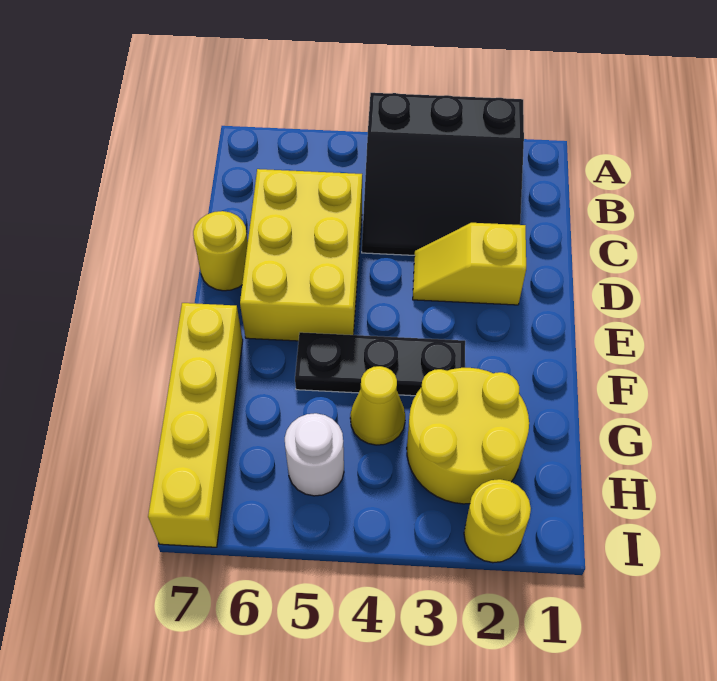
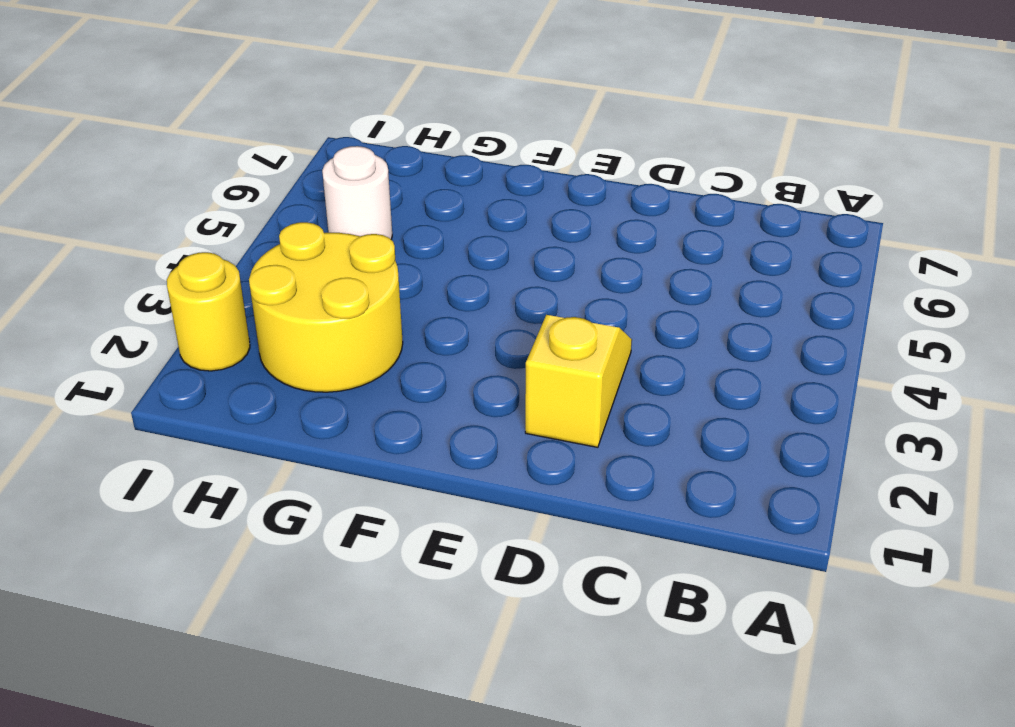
none -> black slope A2:C4 level 1 top A
none -> yellow brick C5:E6 level 1

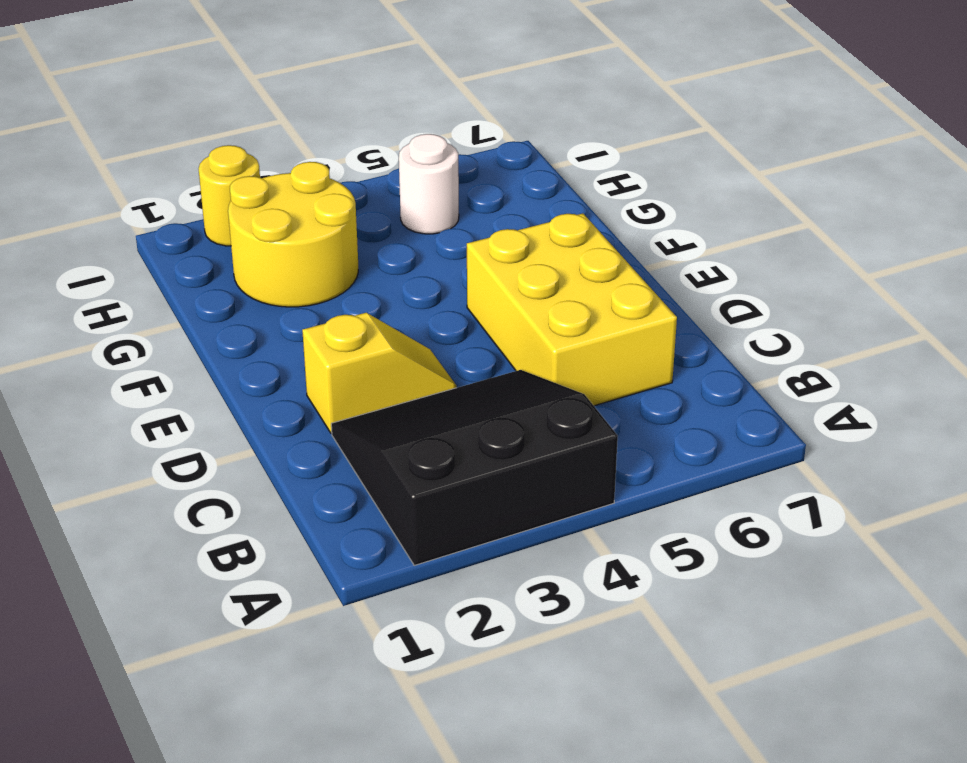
none -> yellow round brick D7 level 1
none -> black plate F3:F5 level 1

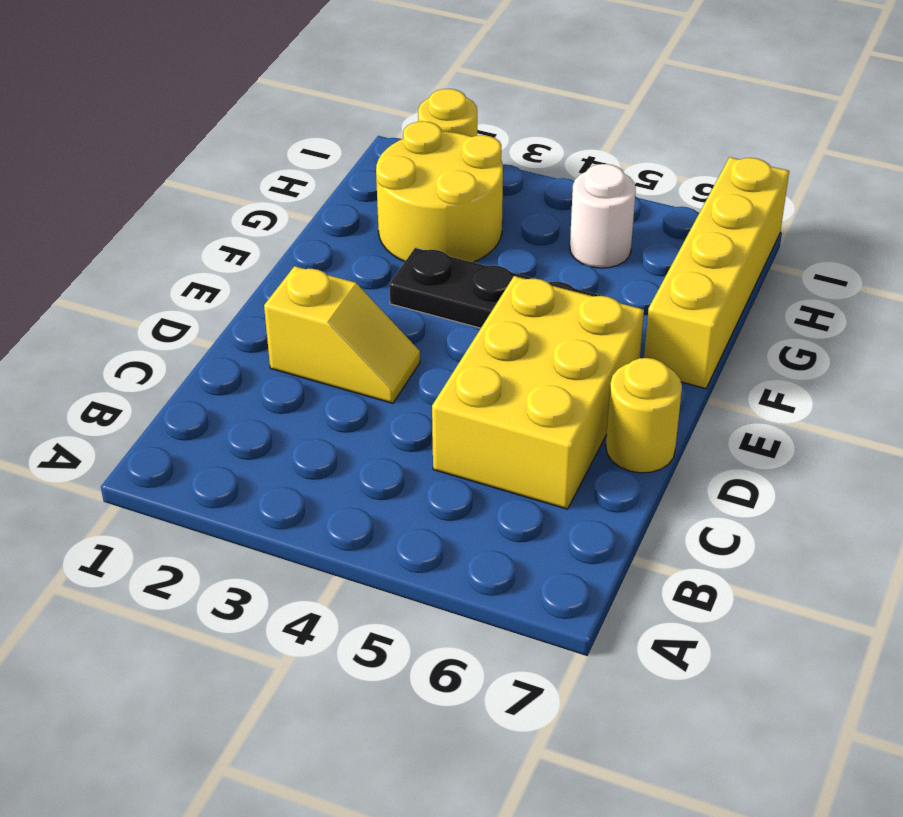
none -> black slope A2:C4 level 1 top A
none -> yellow cone G4 level 1

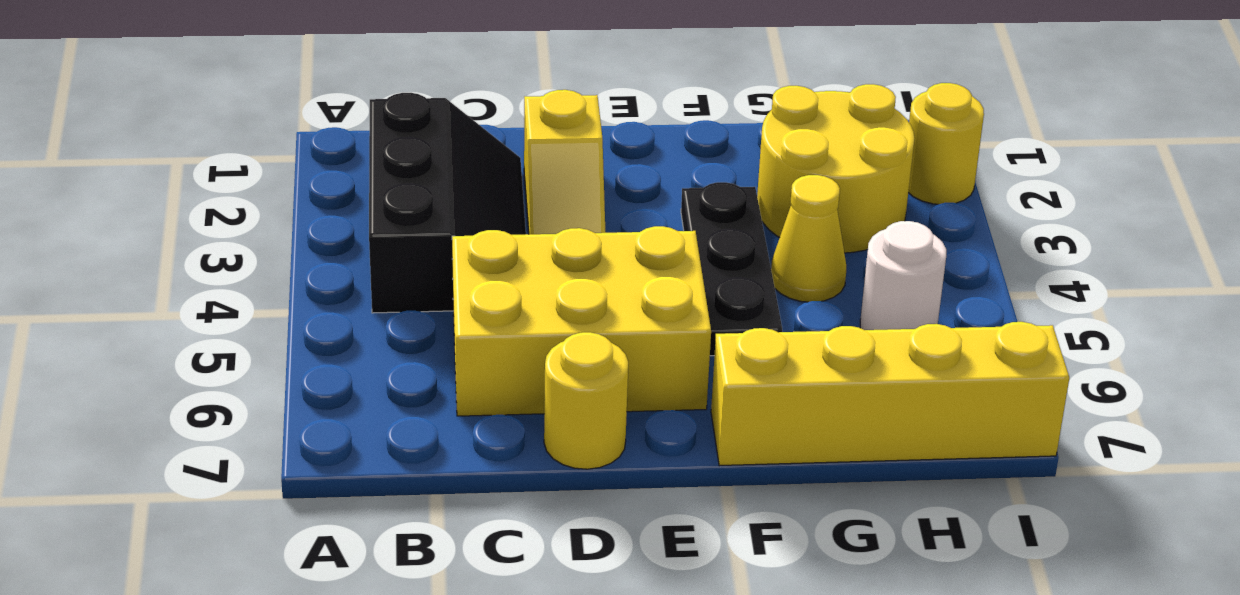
black slope B2:C4 level 1 top B -> black slope A2:C4 level 1 top A

